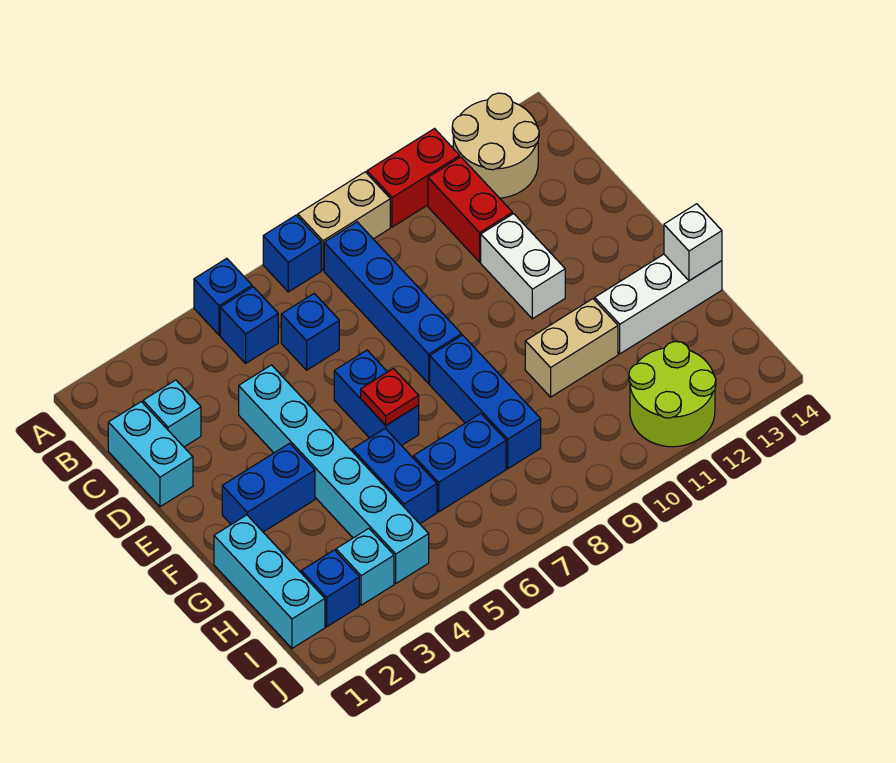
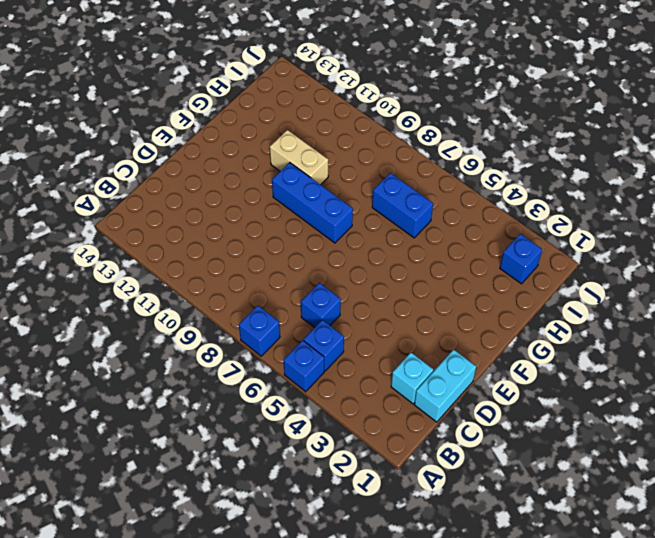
blue brick F8:F10 level 1 -> blue brick F8:H8 level 1
none -> tan brick A8:A9 level 1
none -> red brick A10:A11 level 1
none -> tan round brick A12:B13 level 1

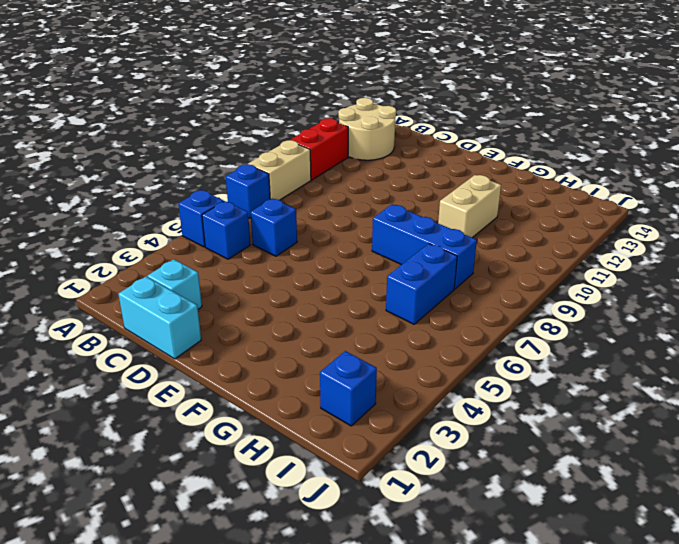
none -> blue brick B8:E8 level 1
none -> red brick B11:C11 level 1
none -> cyan brick D4:I4 level 1

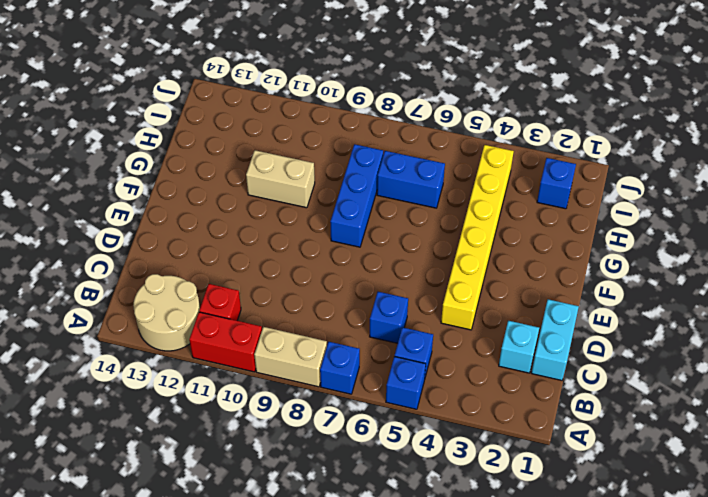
red brick B11 level 1 -> red brick B11:C11 level 1
yellow brick D4:I4 level 1 -> cyan brick D4:I4 level 1
none -> blue brick B8:E8 level 1
none -> white brick D11:E11 level 1
none -> blue brick E6:F6 level 1

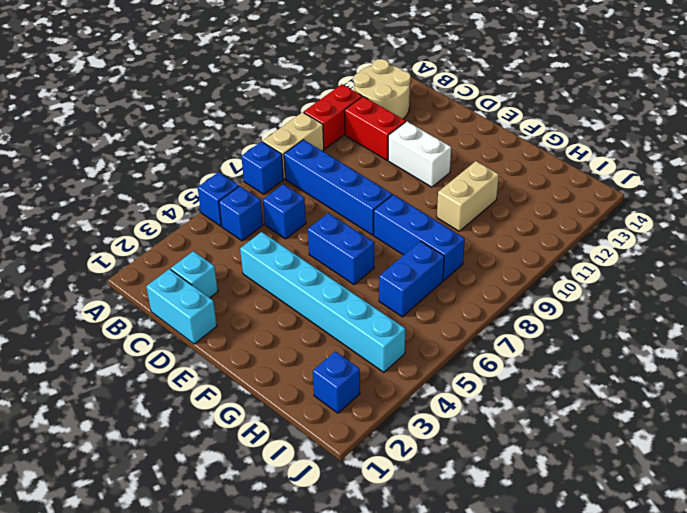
none -> blue brick F2:F3 level 1
none -> cyan brick G1:I1 level 1
none -> blue brick G5:H5 level 1

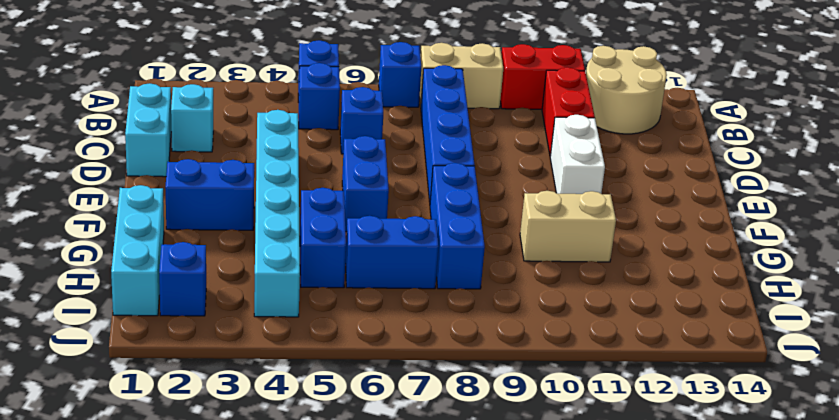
none -> white brick G12:G14 level 1
none -> cyan brick I3 level 1
none -> lime round brick I11:J12 level 1

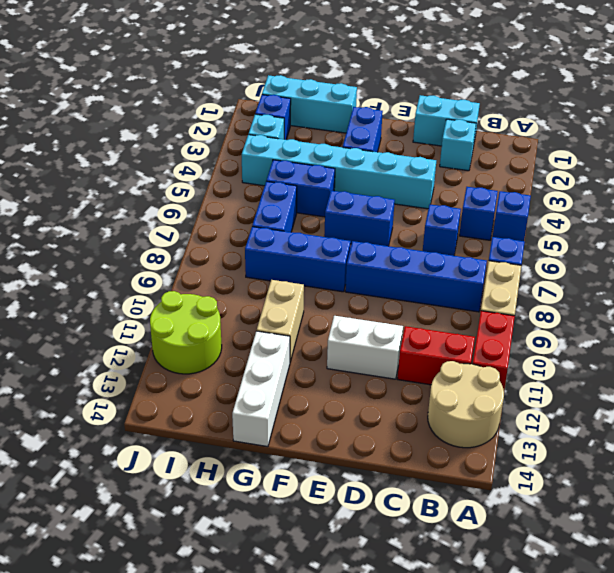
none -> red plate F6 level 2
none -> white brick G14 level 2

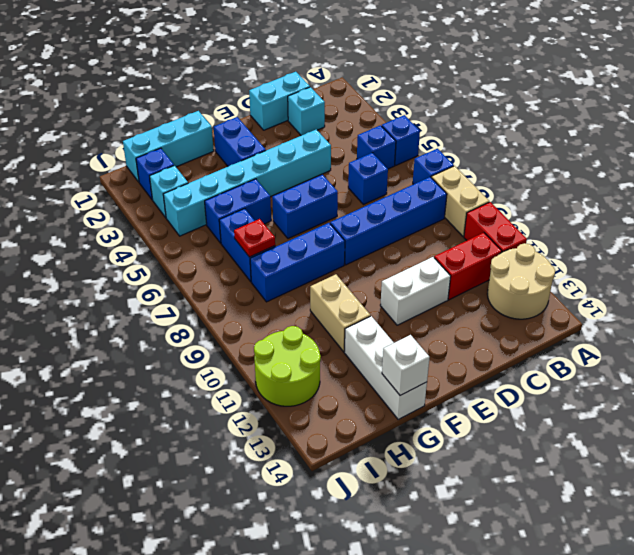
red plate H7 level 2 -> red plate F6 level 2

